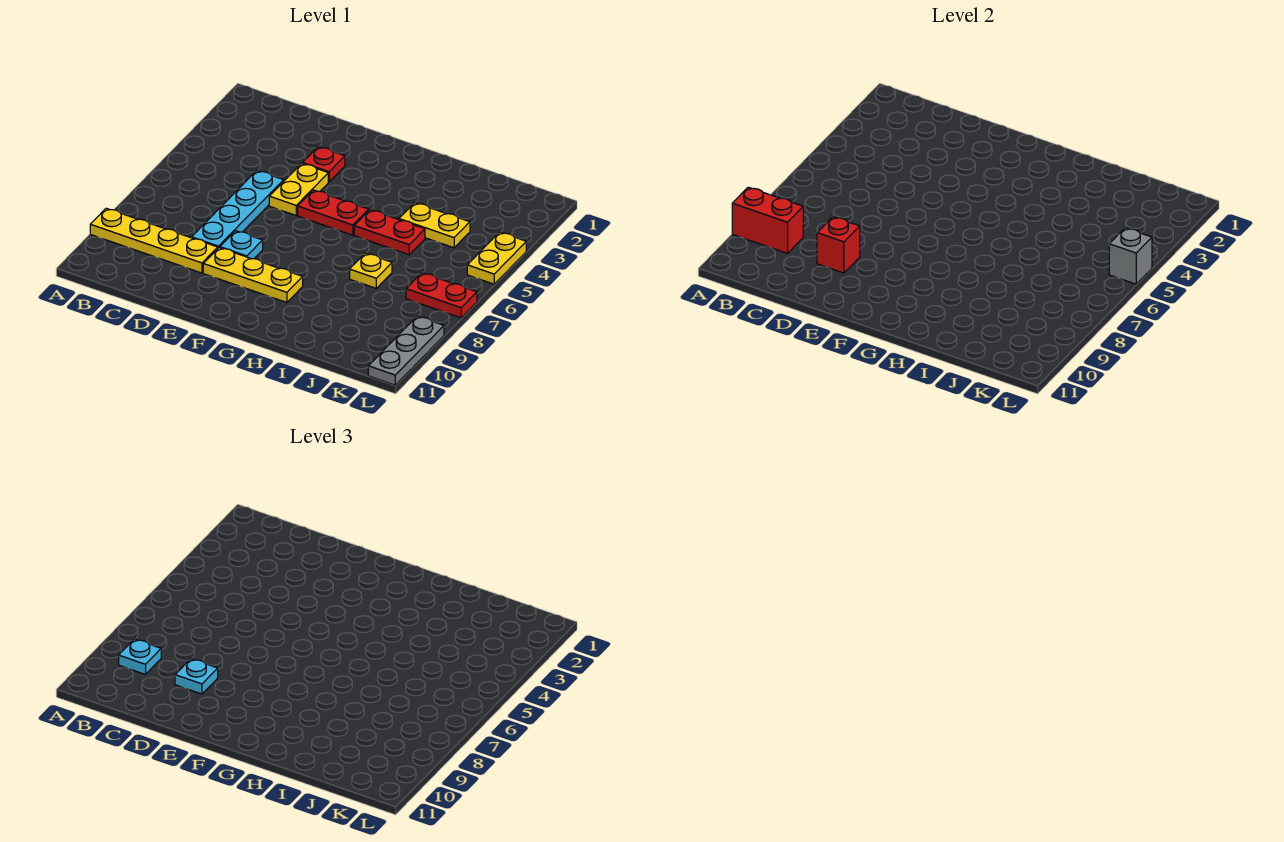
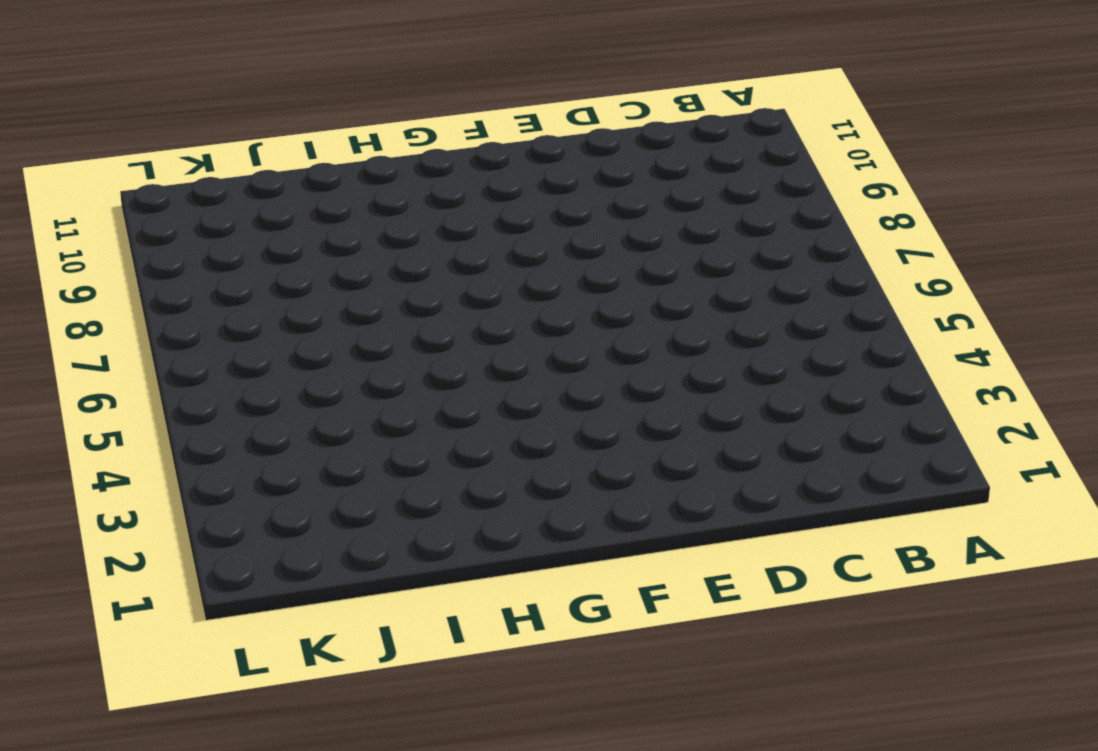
none -> yellow plate A9:D9 level 1
none -> cyan plate D5:D8 level 1
none -> red plate E3 level 1

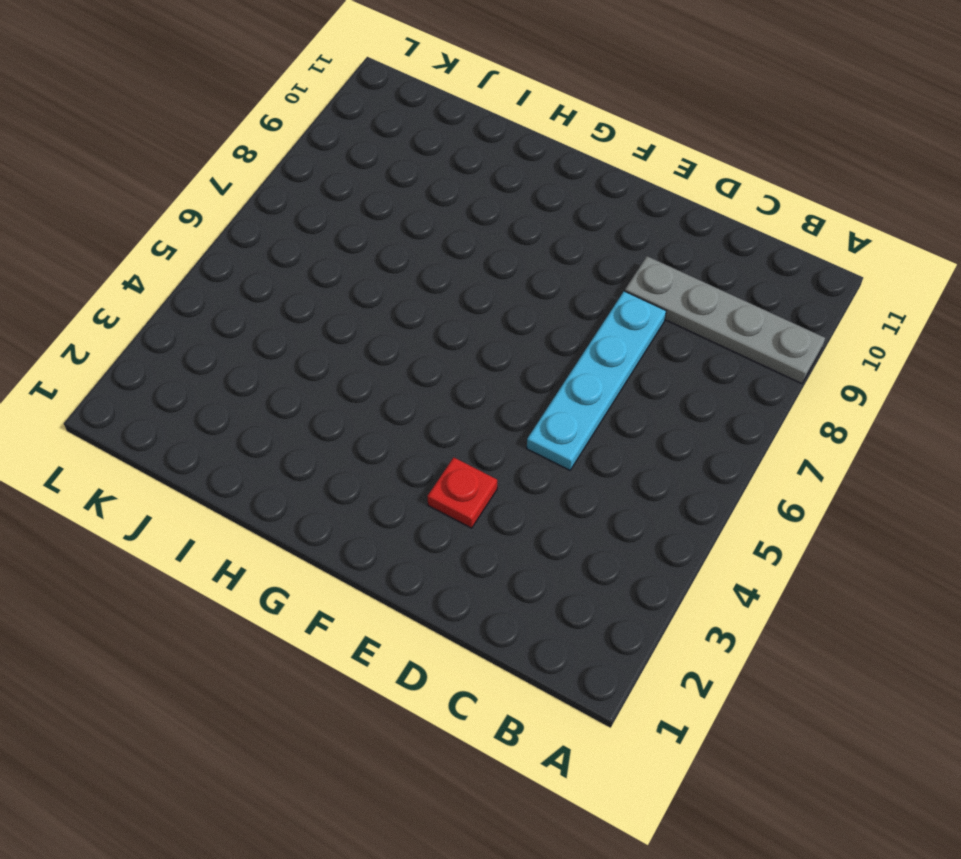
grey plate A9:D9 level 1 -> yellow plate A9:D9 level 1
none -> yellow plate E4:E5 level 1
none -> cyan plate E8 level 1
none -> yellow plate E9:G9 level 1

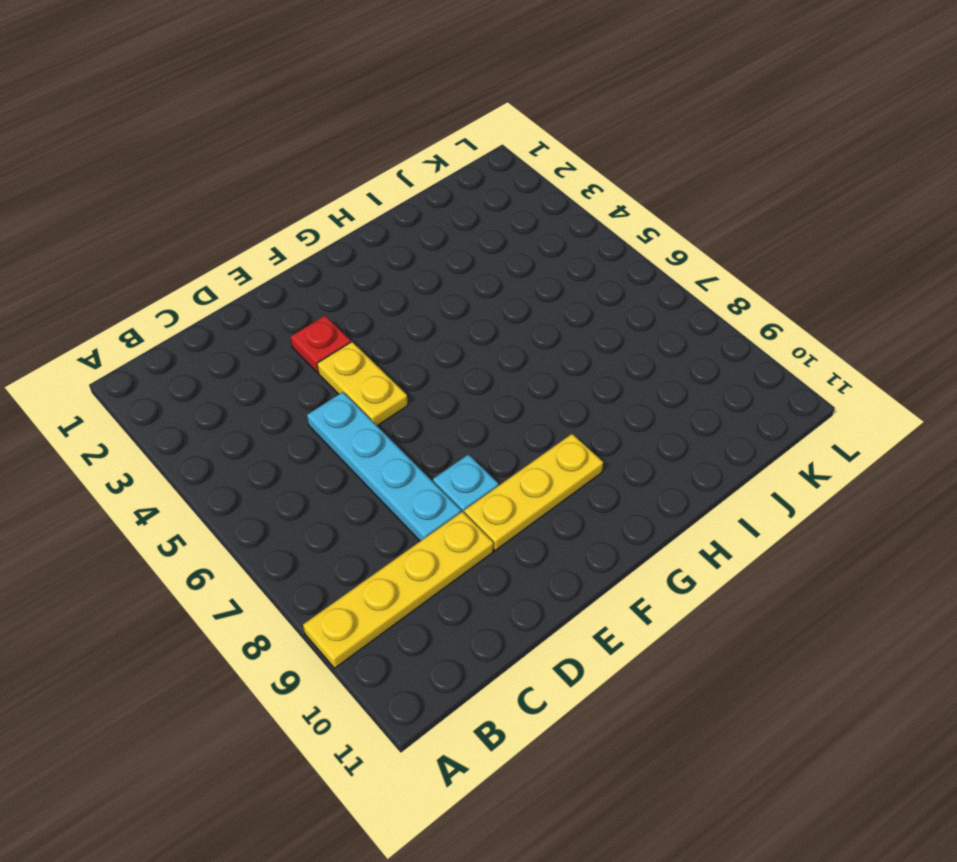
none -> red plate F5:G5 level 1
none -> red plate H5:I5 level 1
none -> yellow plate I4:J4 level 1

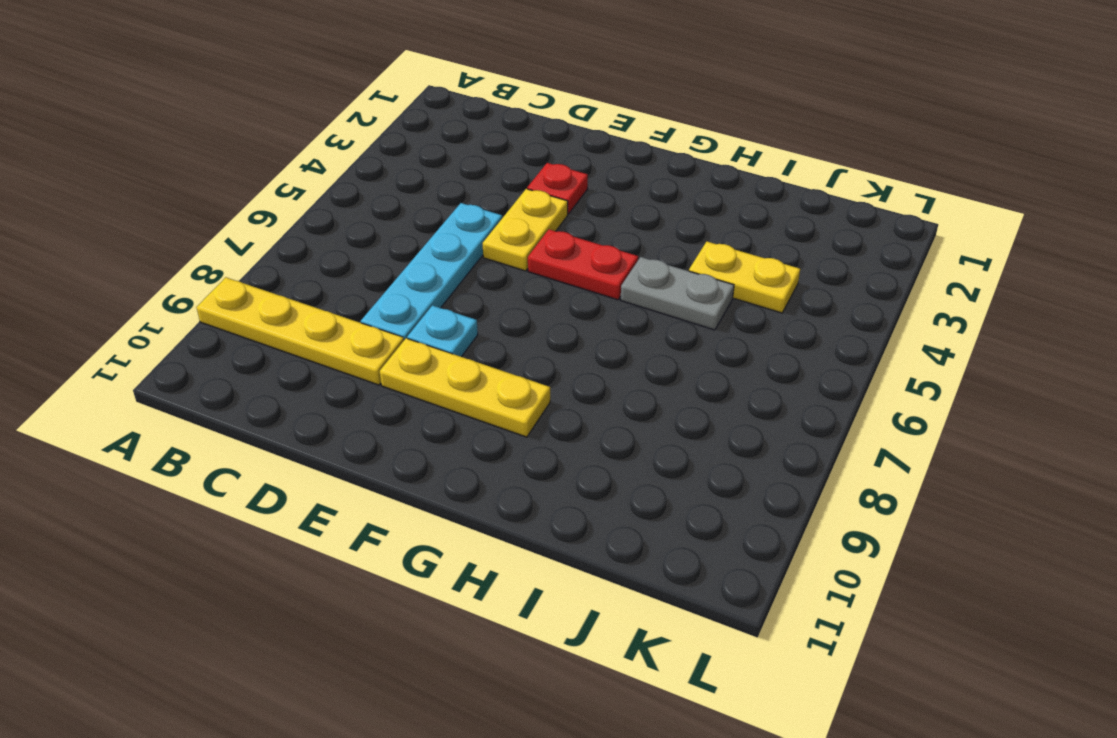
grey plate H5:I5 level 1 -> red plate H5:I5 level 1
none -> yellow plate I7 level 1
none -> red plate K7:L7 level 1
none -> yellow plate L4:L5 level 1

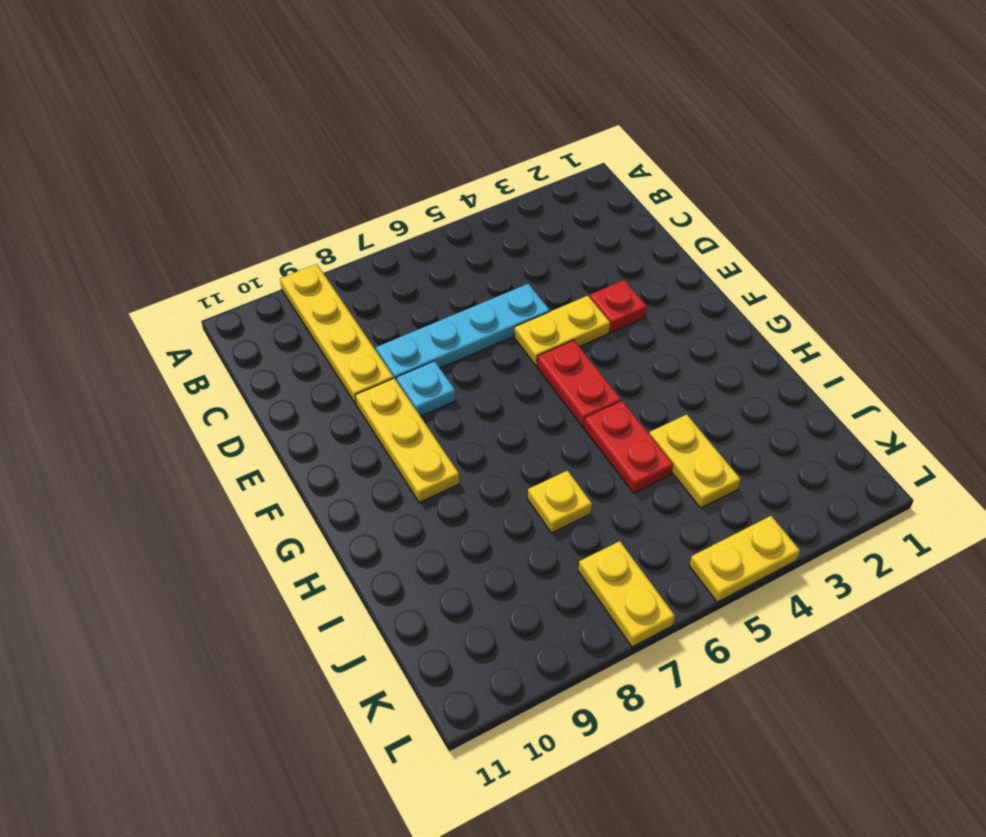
yellow plate K7:L7 level 1 -> red plate K7:L7 level 1
none -> grey plate L9:L11 level 1
none -> red brick A9:B9 level 2
none -> red brick D9 level 2

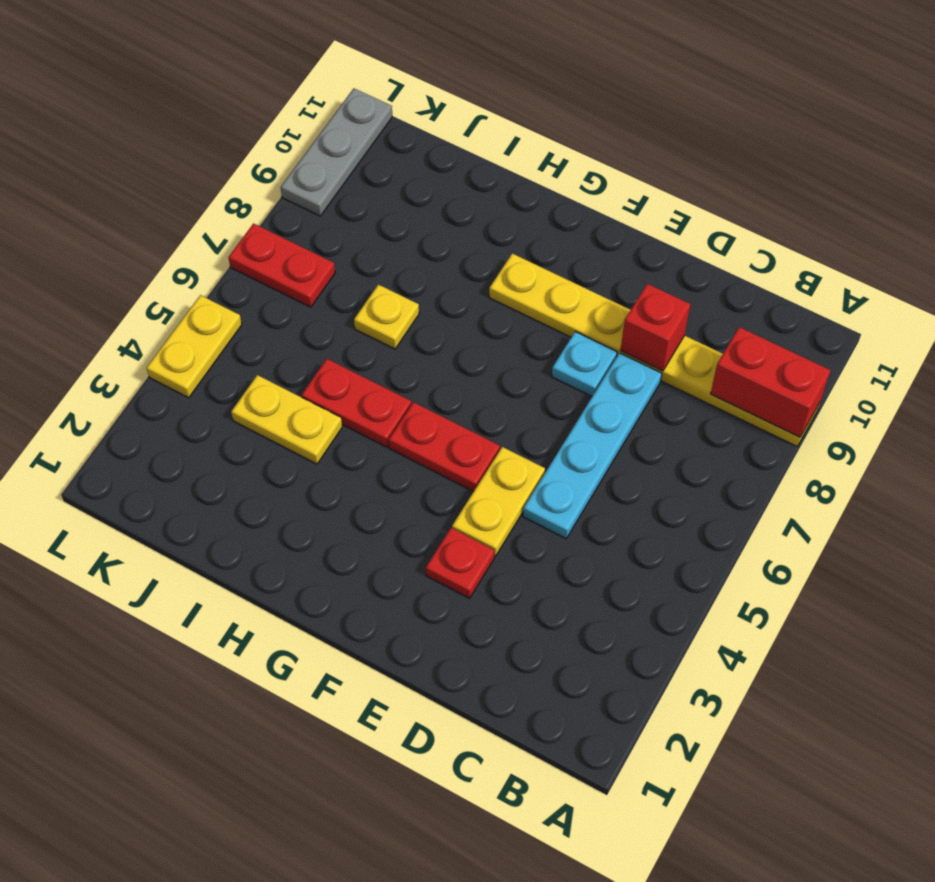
none -> grey brick L5 level 2
none -> cyan plate B9 level 3
none -> cyan plate D9 level 3

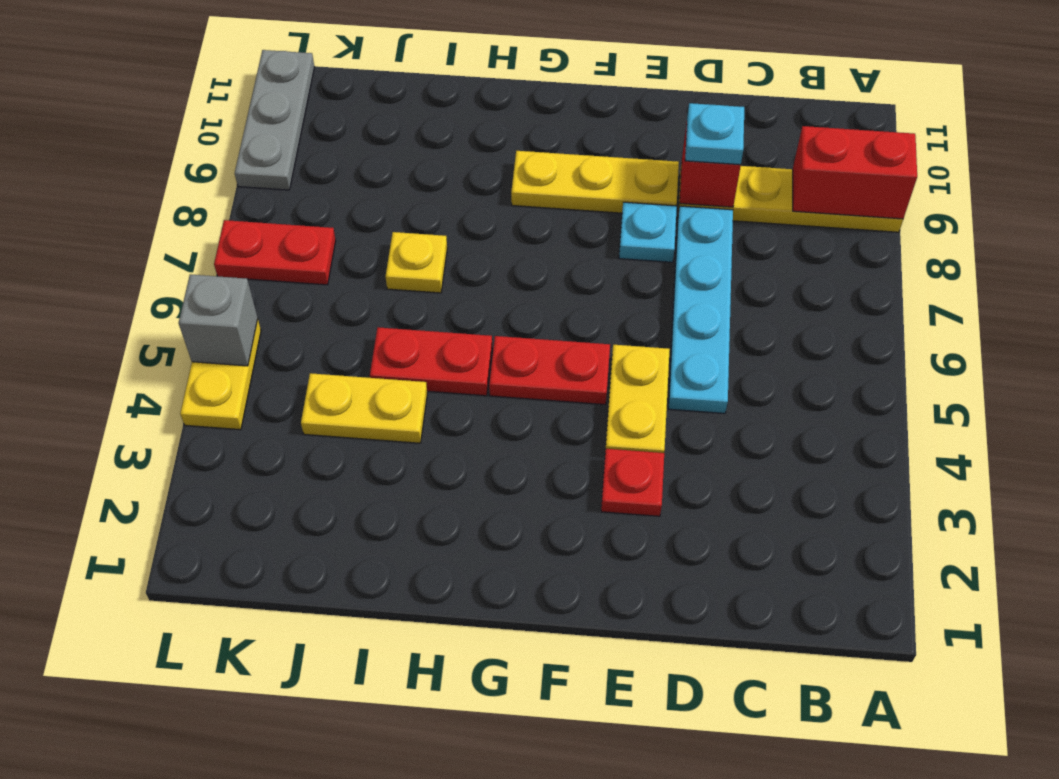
none -> cyan plate B9 level 3

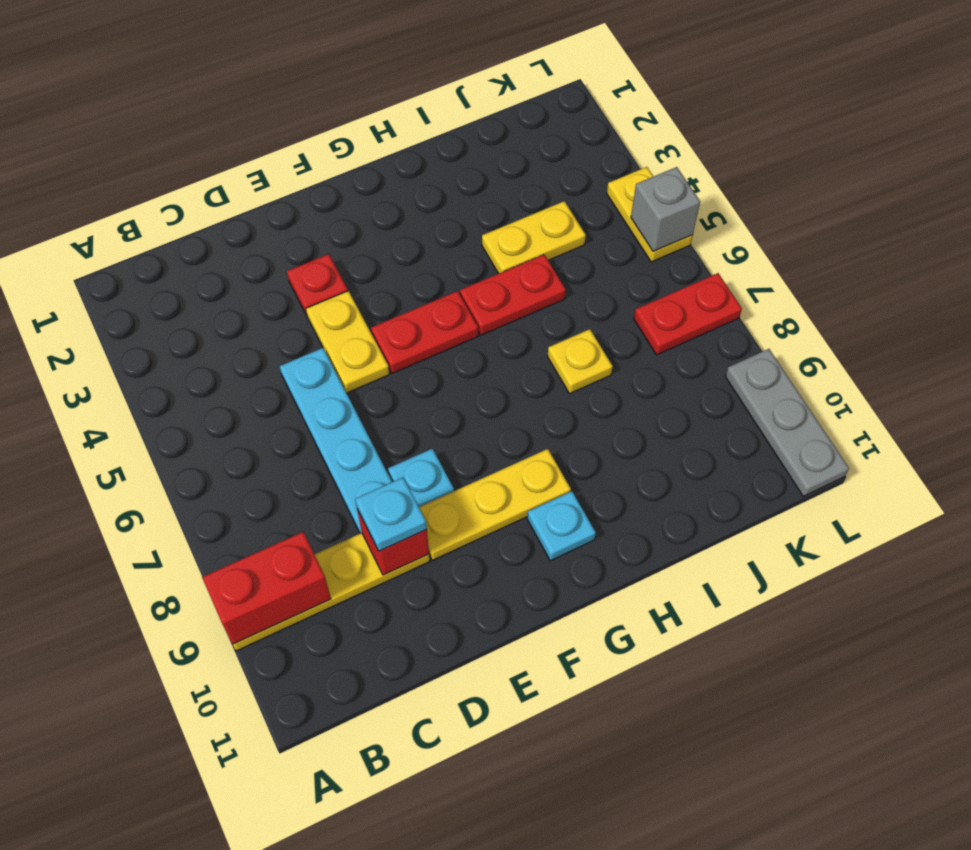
cyan plate G10 level 1 -> cyan plate B9 level 3

